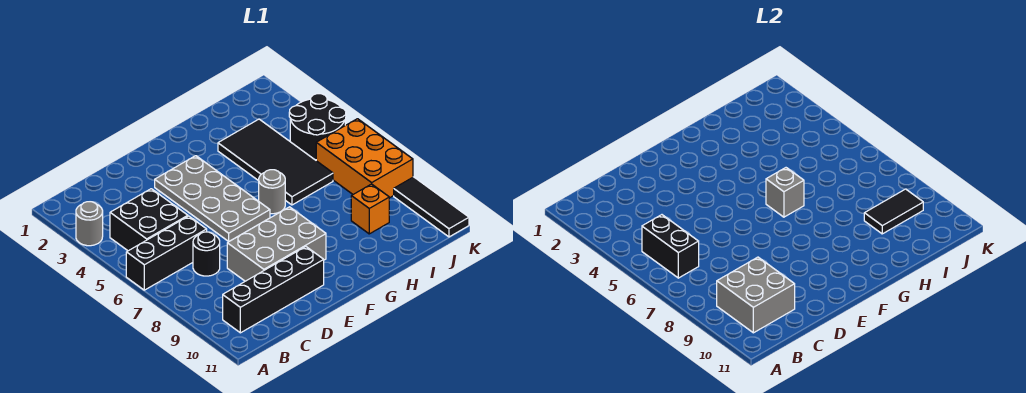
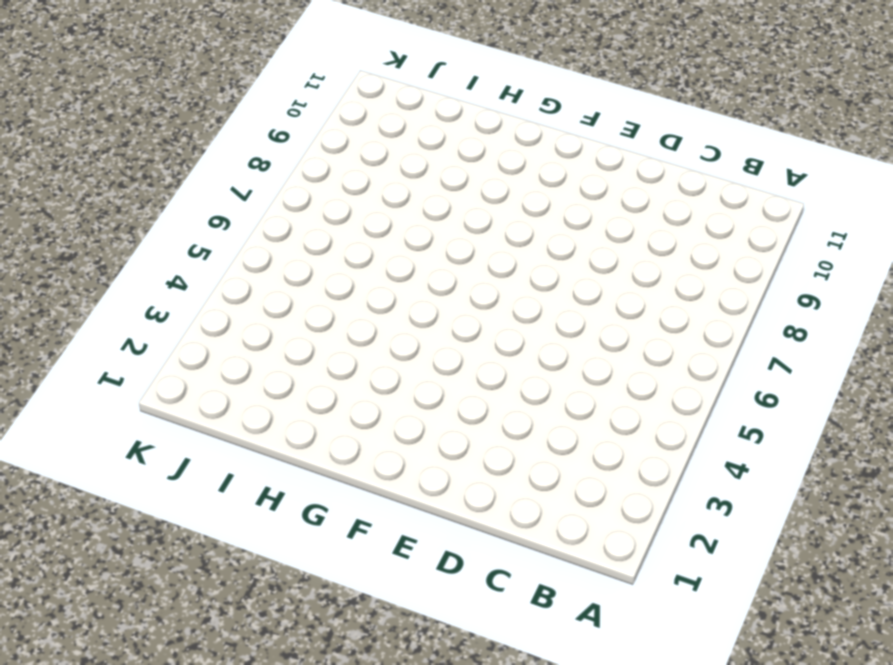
none -> grey round brick A3 level 1
none -> black brick A6:C6 level 1
none -> black brick B4:C5 level 1

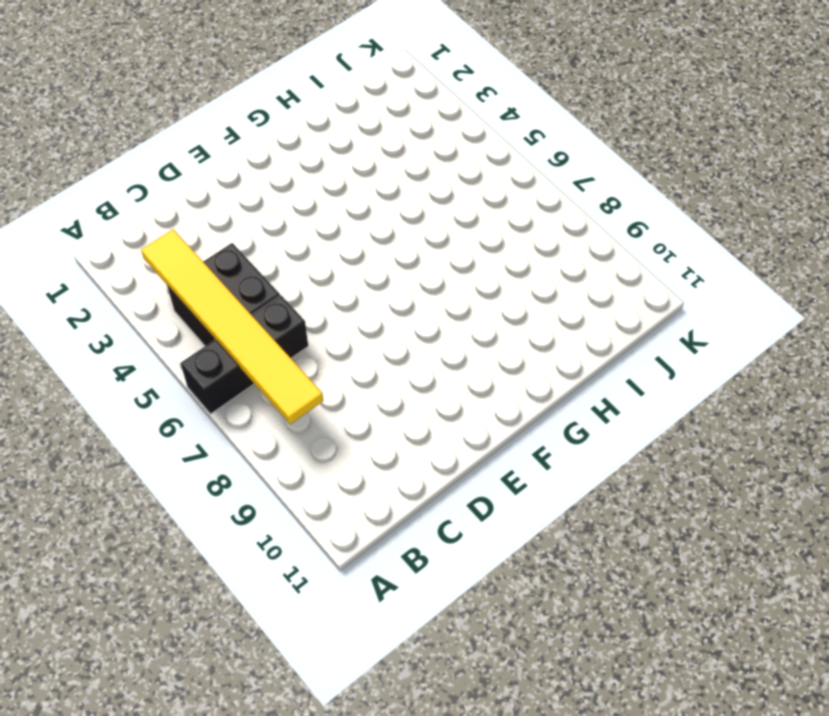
yellow tile B3:B8 level 2 -> black brick B5:B6 level 2
none -> grey round brick A3 level 1
none -> black brick B10:E10 level 1
none -> black round brick C7 level 1

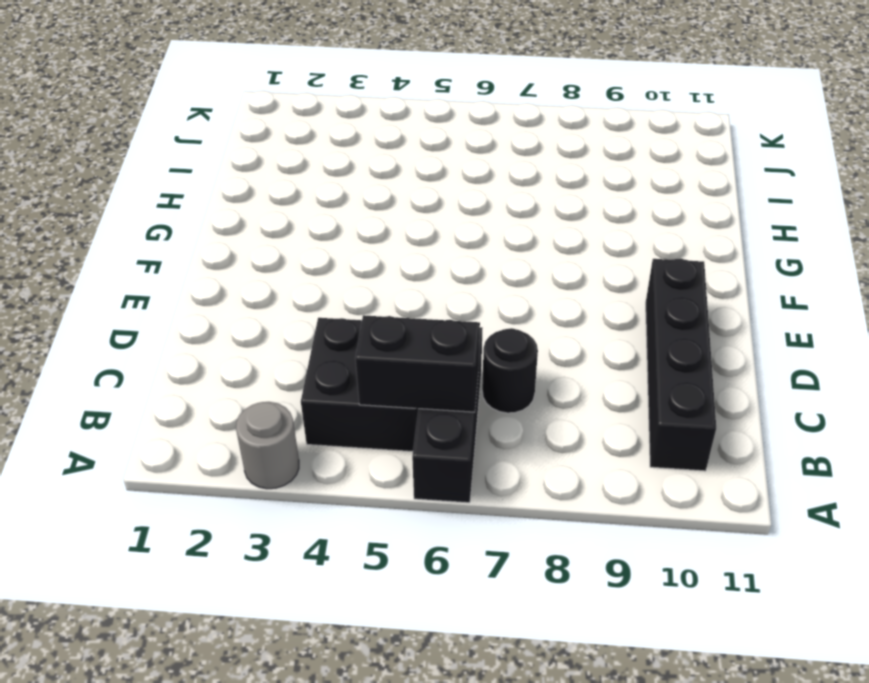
none -> grey brick D8:F9 level 1
none -> grey plate E3:F6 level 1
none -> grey round brick G6 level 1

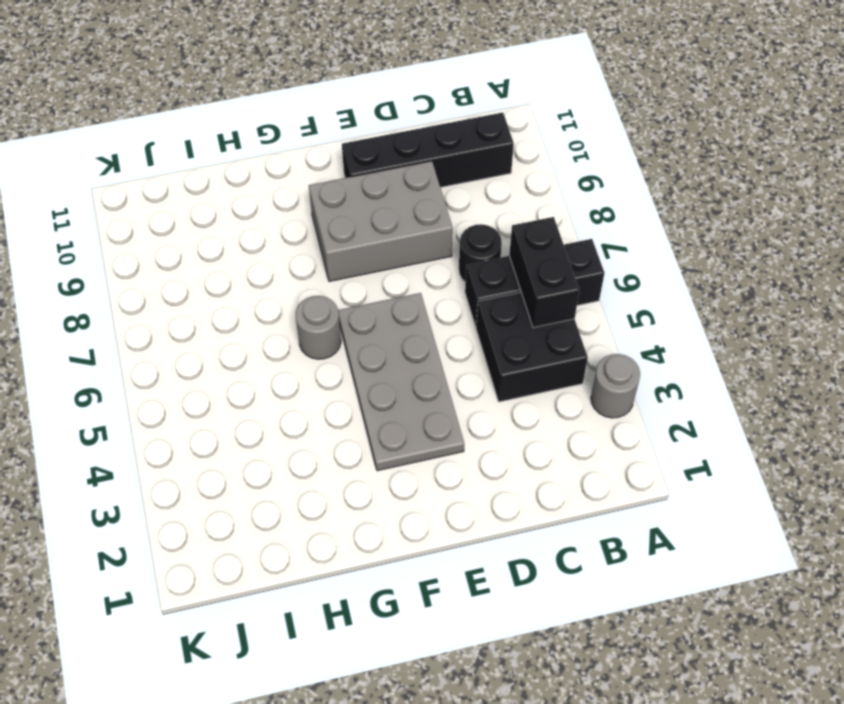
none -> black tile H3:I6 level 1
none -> orange brick I9 level 1
none -> black round brick J4:K5 level 1

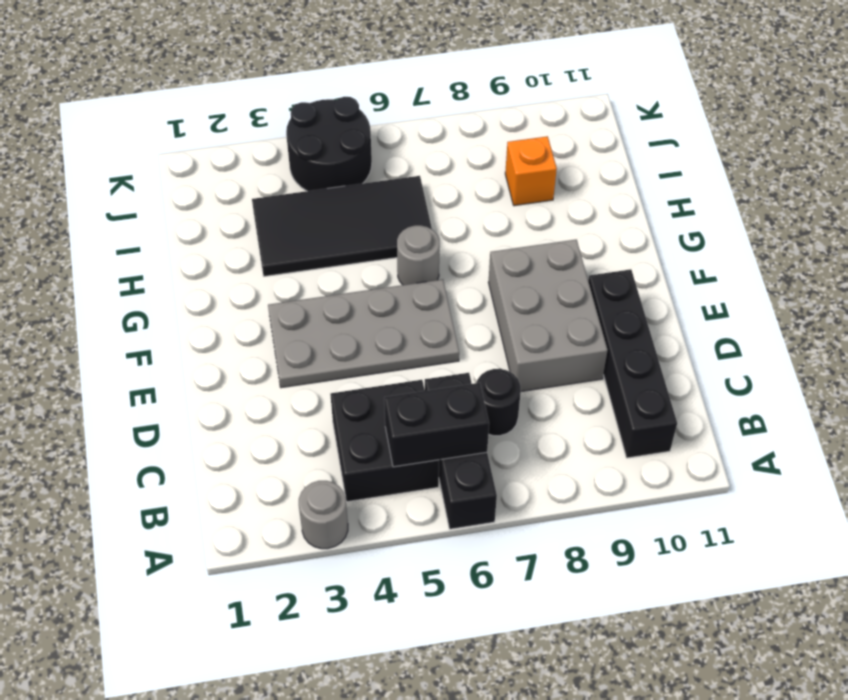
none -> orange brick J6:K8 level 1
none -> black tile K9:K11 level 1
none -> grey brick B9:C10 level 2

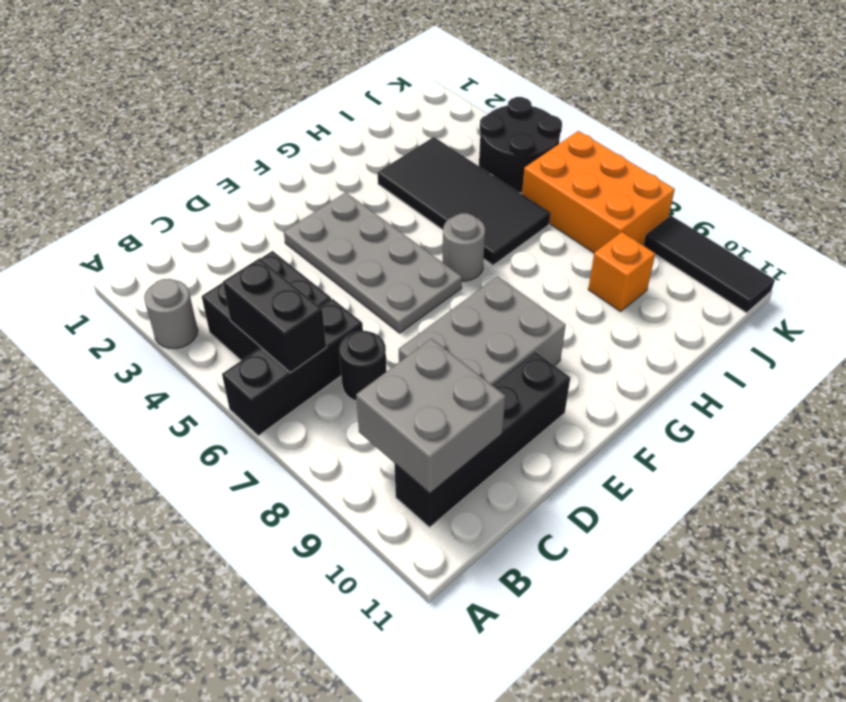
none -> grey brick G6 level 2
none -> black tile I9:J9 level 2

